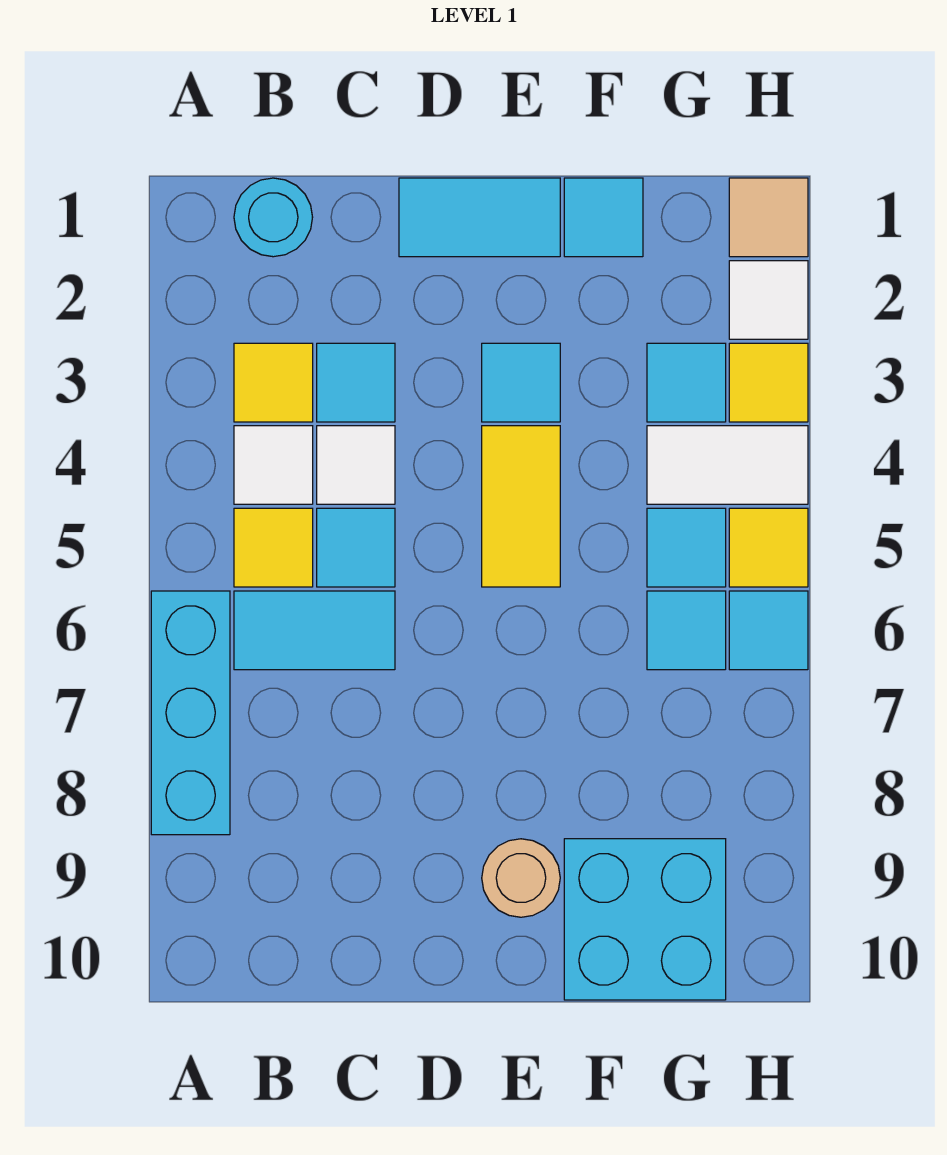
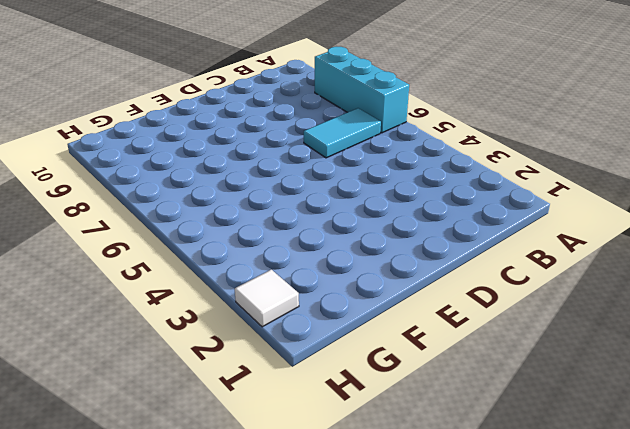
none -> cyan round brick B1 level 1
none -> yellow tile B3 level 1
none -> white tile B4 level 1

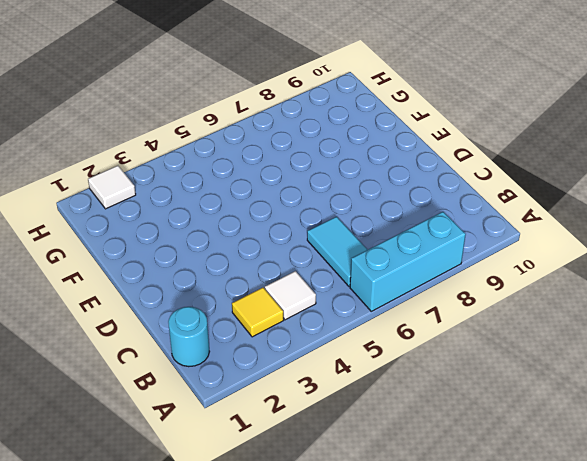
none -> yellow tile B5 level 1
none -> cyan tile C3 level 1
none -> white tile C4 level 1

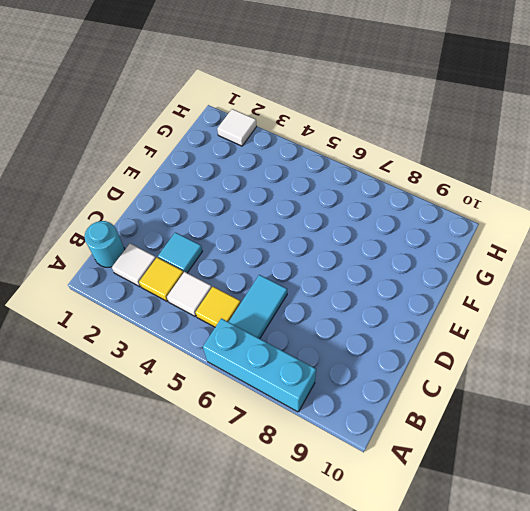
white tile B2 level 1 -> white tile C4 level 1
none -> cyan tile C5 level 1
none -> cyan tile D1:E1 level 1
none -> cyan tile E3 level 1

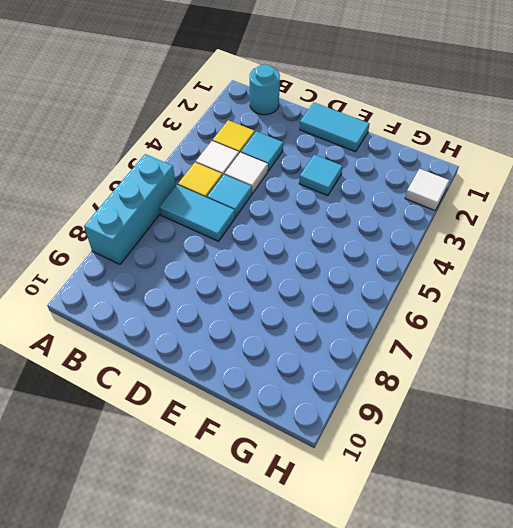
none -> yellow tile E4:E5 level 1
none -> tan round brick E9 level 1
none -> cyan tile F1 level 1

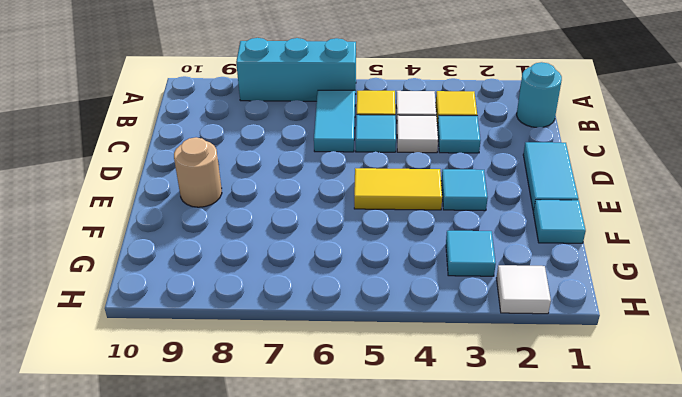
none -> cyan brick F9:G10 level 1
none -> white tile G4:H4 level 1
none -> cyan tile G5 level 1

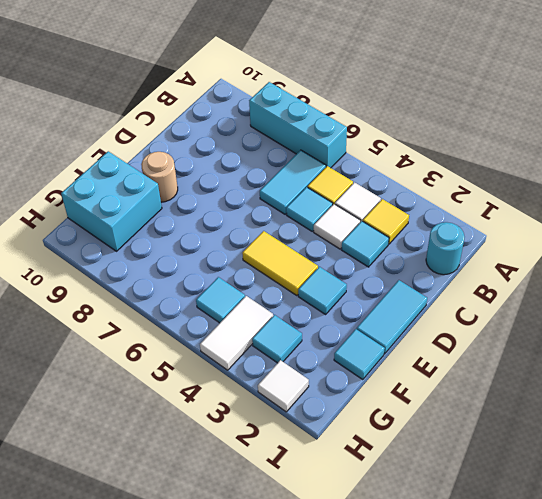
none -> cyan tile G6 level 1
none -> tan tile H1 level 1
none -> yellow tile H3 level 1

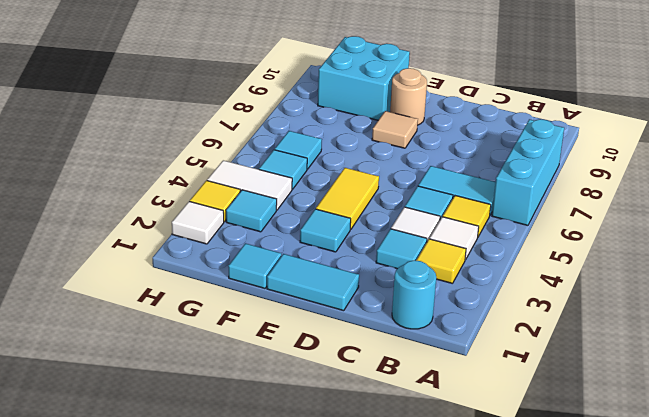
tan tile E8 level 1 -> tan tile H1 level 1
none -> yellow tile H5 level 1
none -> cyan tile H6 level 1

